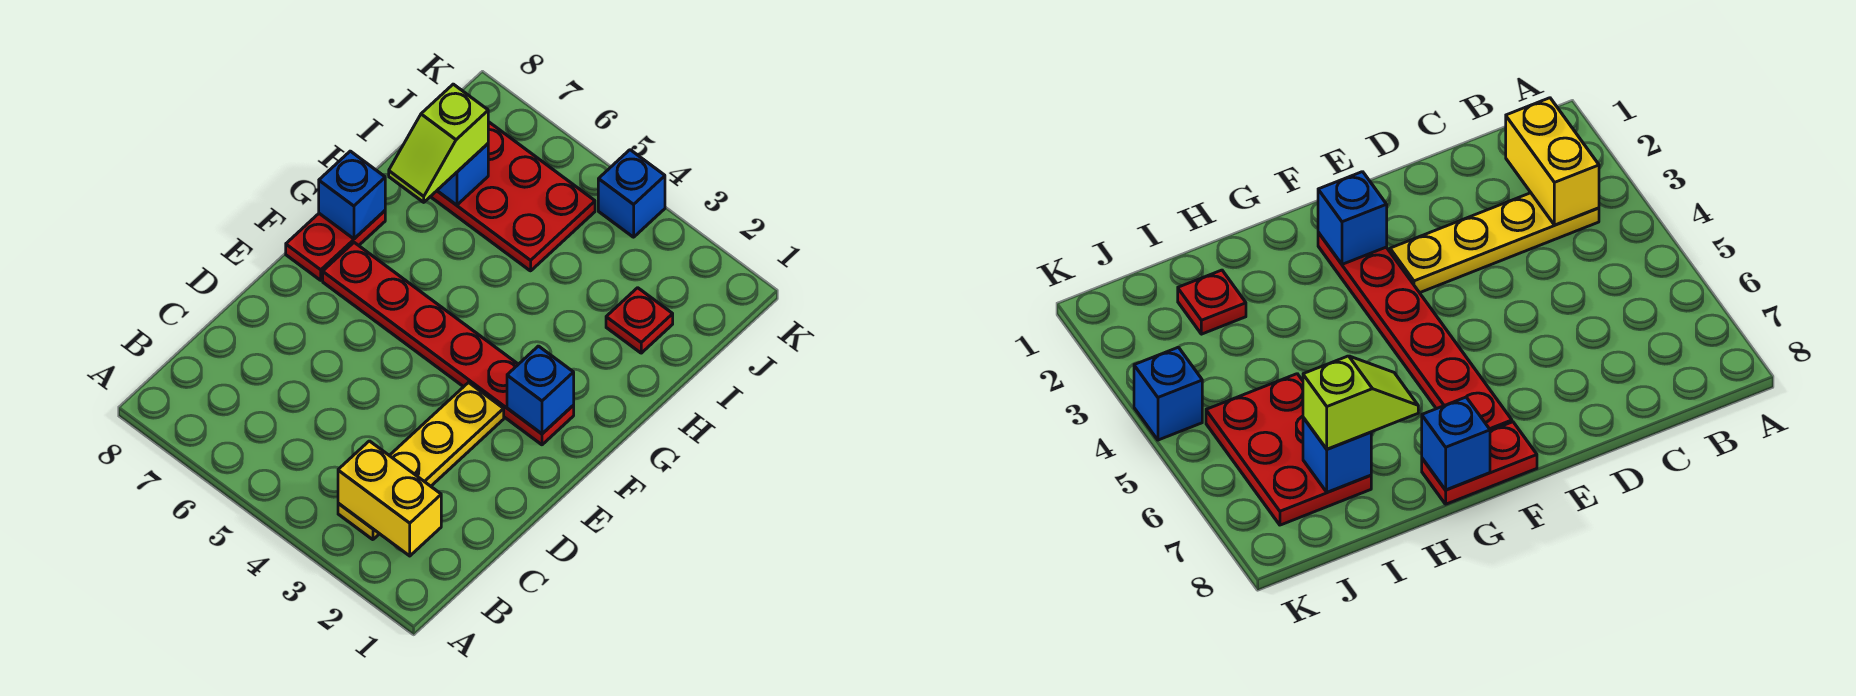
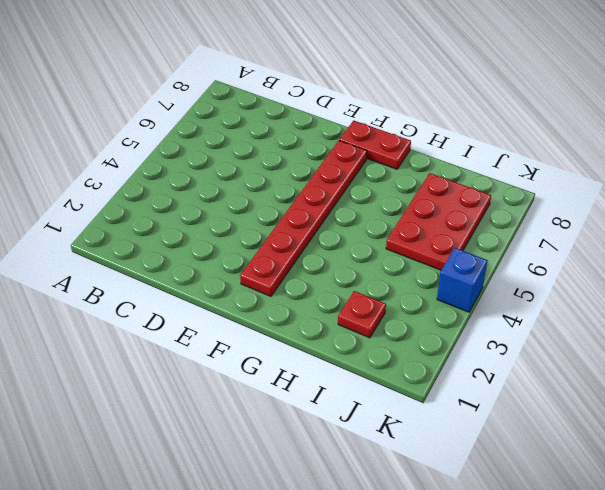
none -> yellow plate B3:E3 level 1
none -> yellow brick B2:B3 level 2

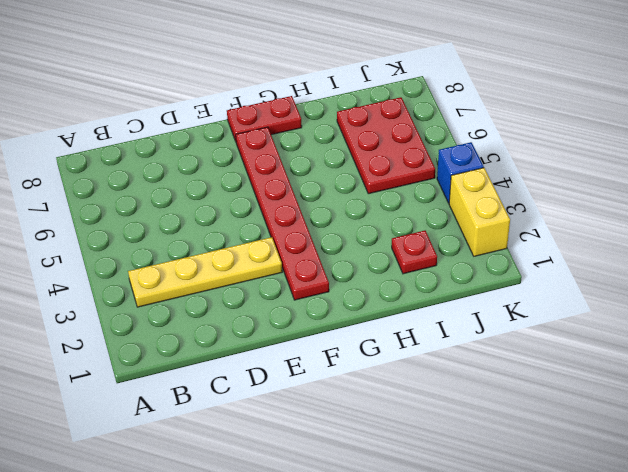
yellow brick K2:K3 level 1 -> yellow brick B2:B3 level 2
none -> blue brick F2 level 2
none -> blue brick G8 level 2

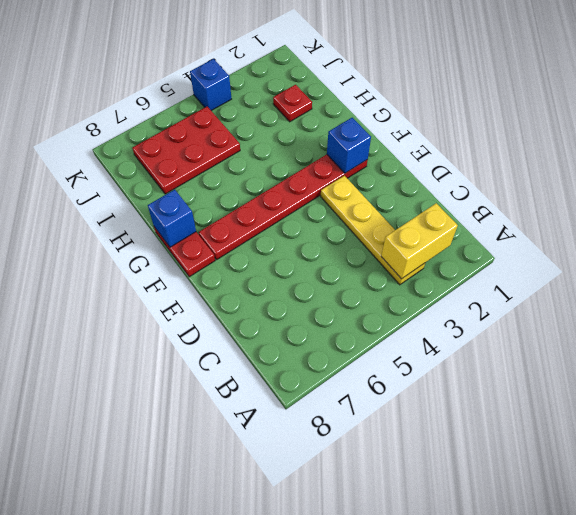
none -> blue brick I7 level 2
none -> lime slope H7:I7 level 3 top I

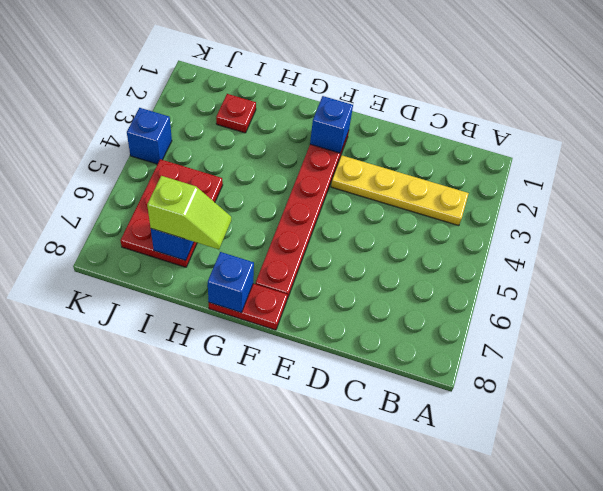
none -> yellow brick B2:B3 level 2

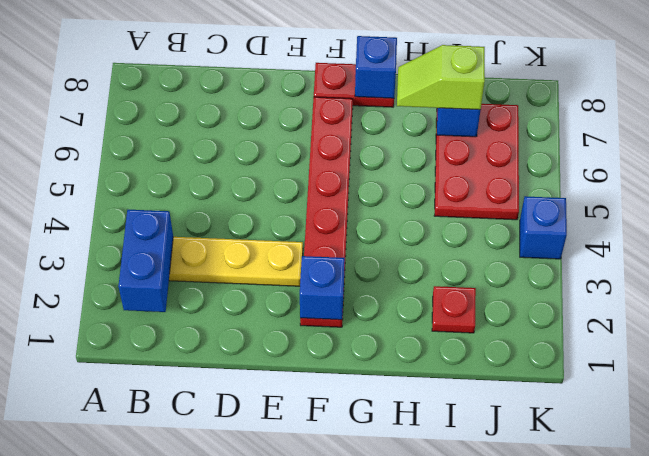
blue brick B2:B3 level 2 -> yellow brick B2:B3 level 2

